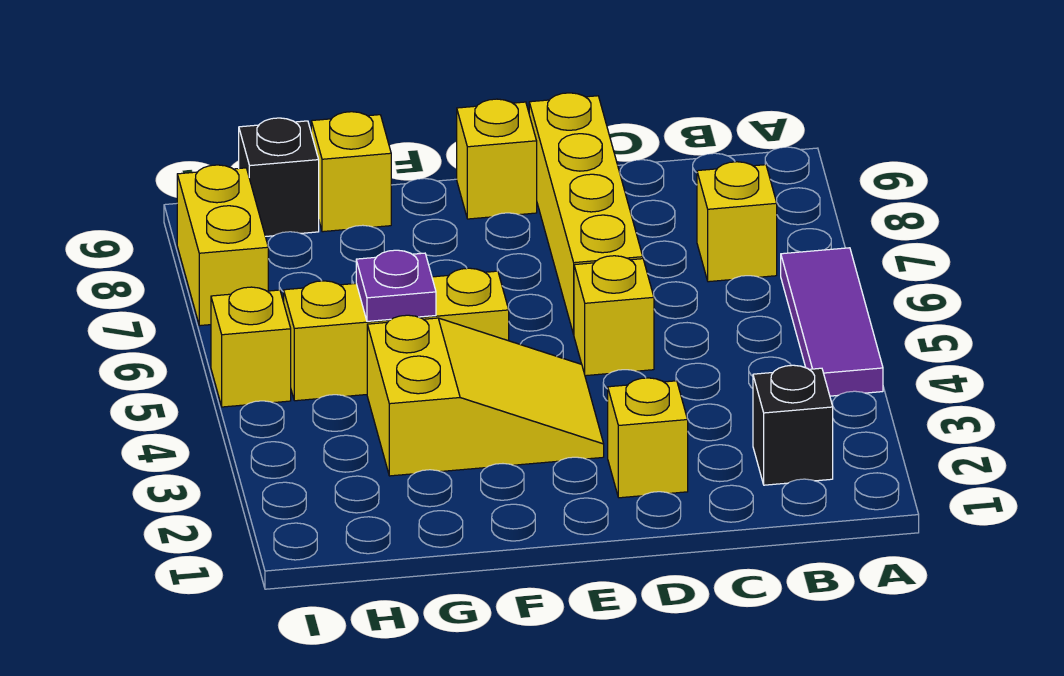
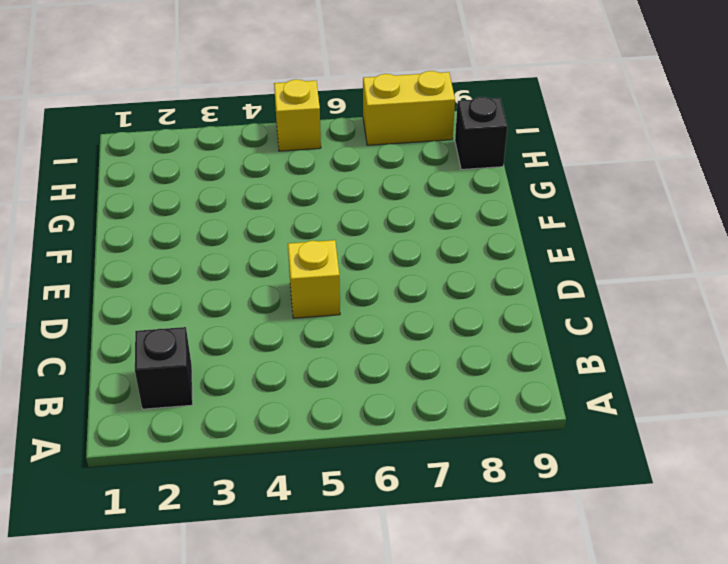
none -> purple tile A4:A6 level 1
none -> yellow brick B7 level 1
none -> yellow brick D2 level 1

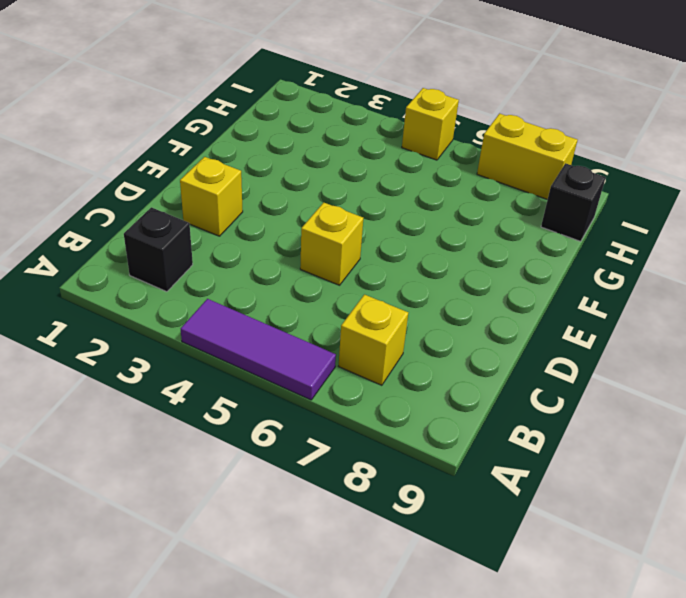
none -> yellow brick D6:D9 level 1
none -> yellow slope E3:G4 level 1 top G
none -> yellow brick E9 level 1

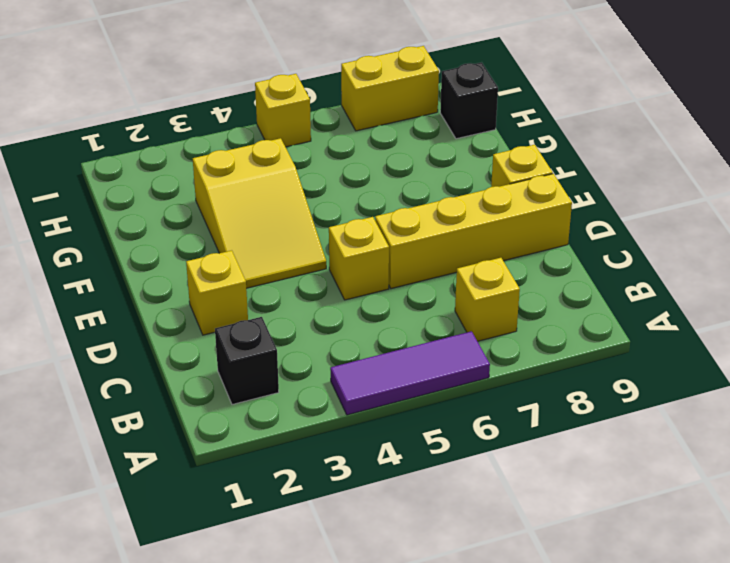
none -> yellow brick F5:H5 level 1
none -> yellow brick G9 level 1
none -> purple plate G5 level 2

